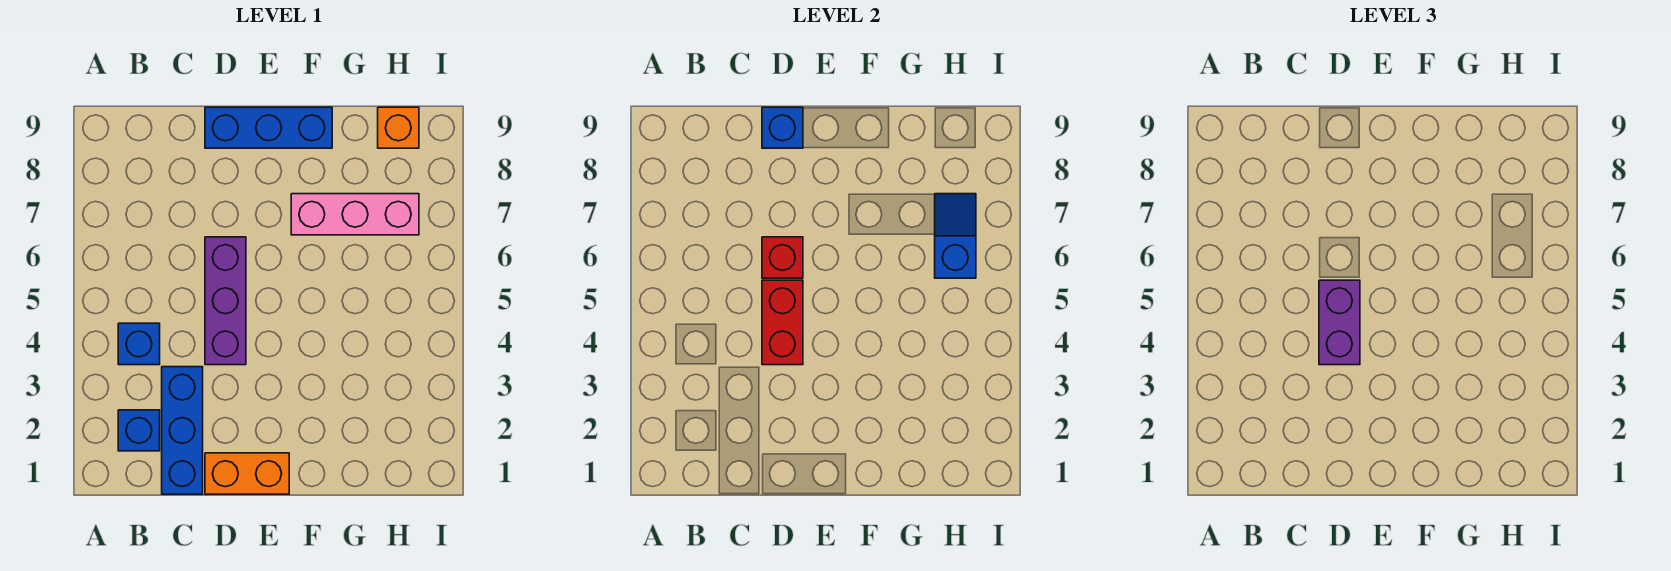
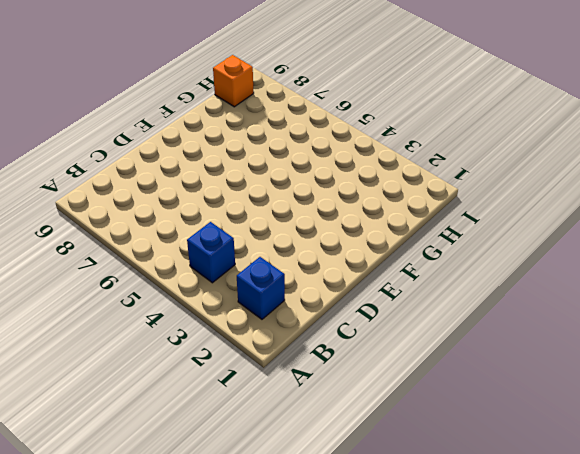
none -> blue brick C1:C3 level 1
none -> orange brick D1:E1 level 1
none -> purple brick D4:D6 level 1

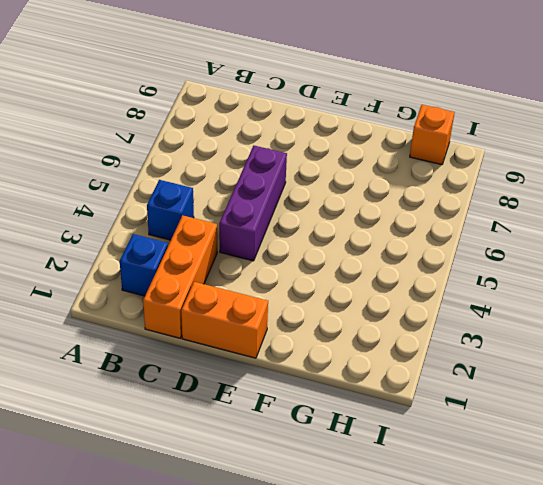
orange brick C1:C3 level 1 -> blue brick C1:C3 level 1
none -> blue brick D9:F9 level 1
none -> pink brick F7:H7 level 1
none -> red brick D4:D5 level 2

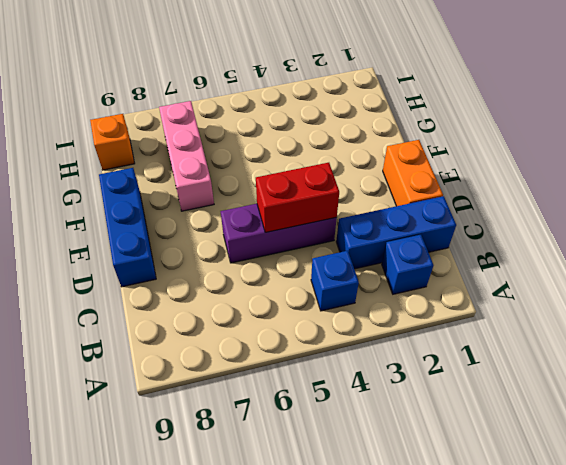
none -> red brick D6 level 2
none -> blue brick D9 level 2
none -> blue slope H6:H7 level 2 top 6

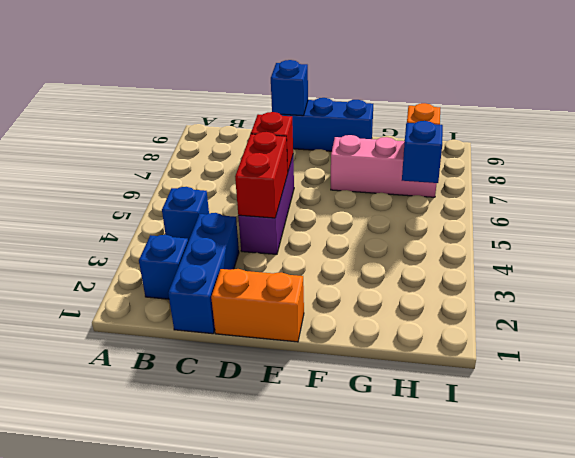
none -> purple brick D4:D5 level 3

